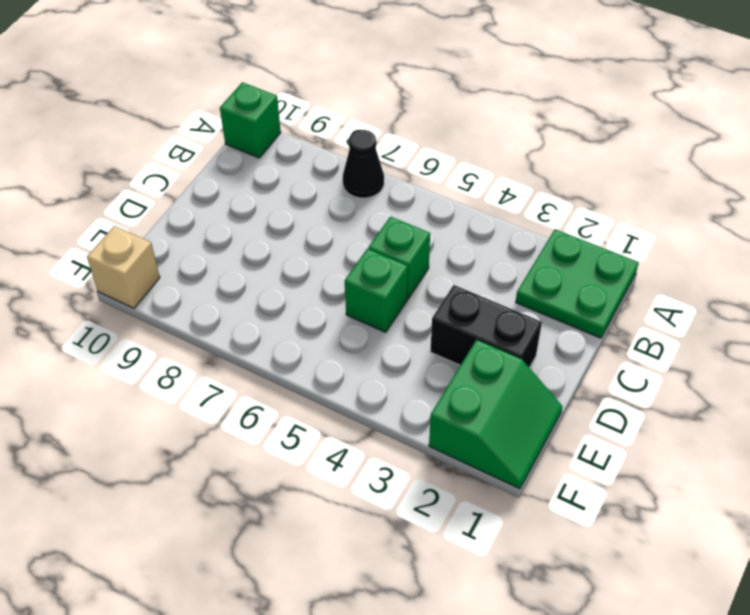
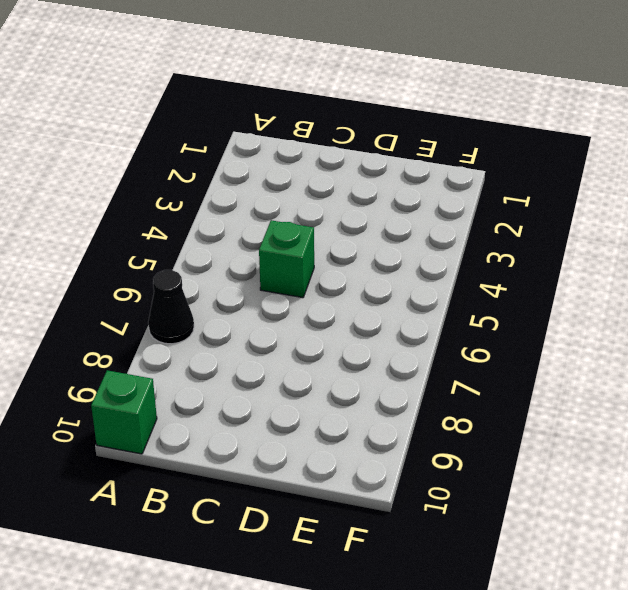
none -> green plate A1:B2 level 1
none -> black brick D2:D3 level 1

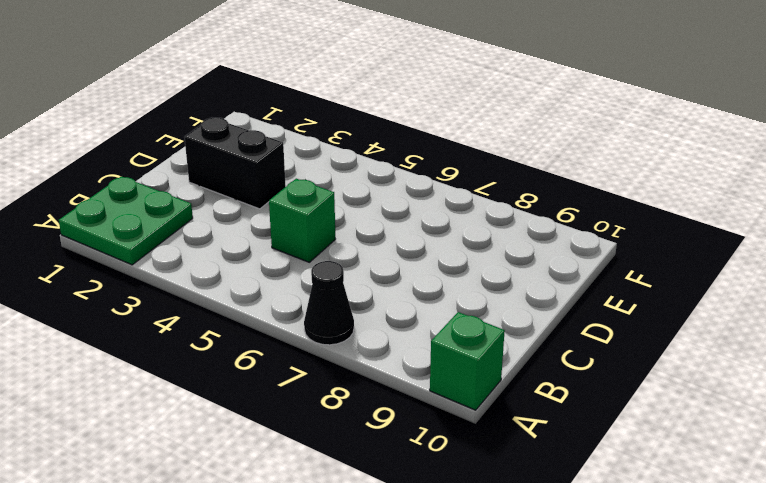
none -> green brick D5 level 1
none -> green slope E1:F2 level 1 top 2

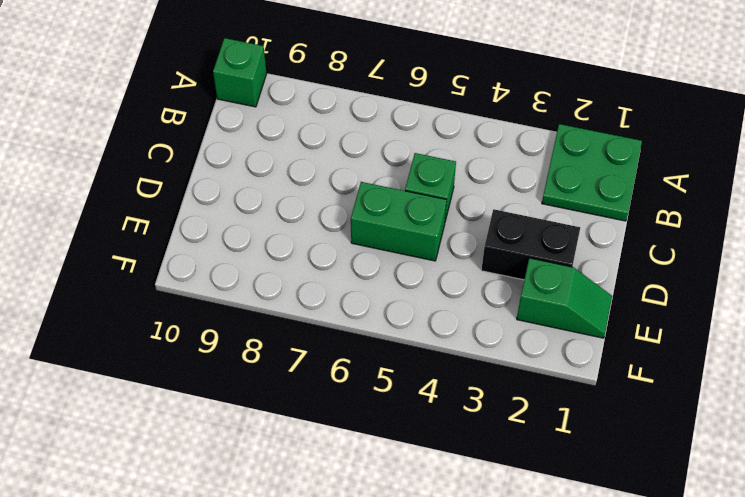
green brick D5:D6 level 1 -> green brick D5 level 1
green slope E1:E2 level 1 top 2 -> green slope E1:F2 level 1 top 2
none -> black cone A7 level 1
none -> tan brick F10 level 1

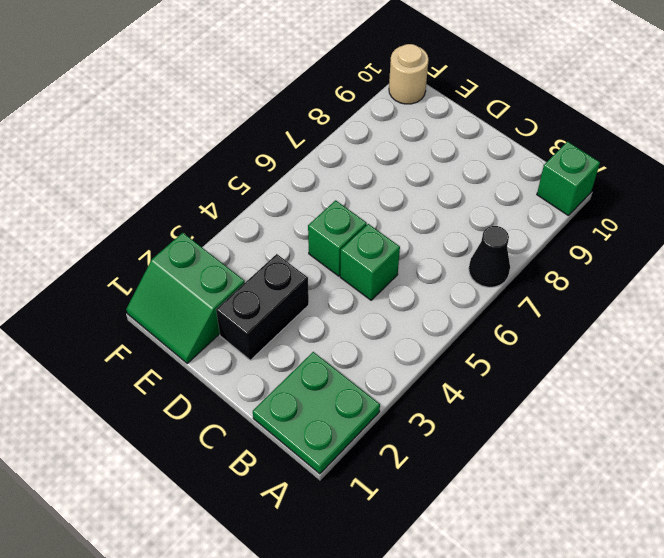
tan round brick F10 level 1 -> tan brick F10 level 1

